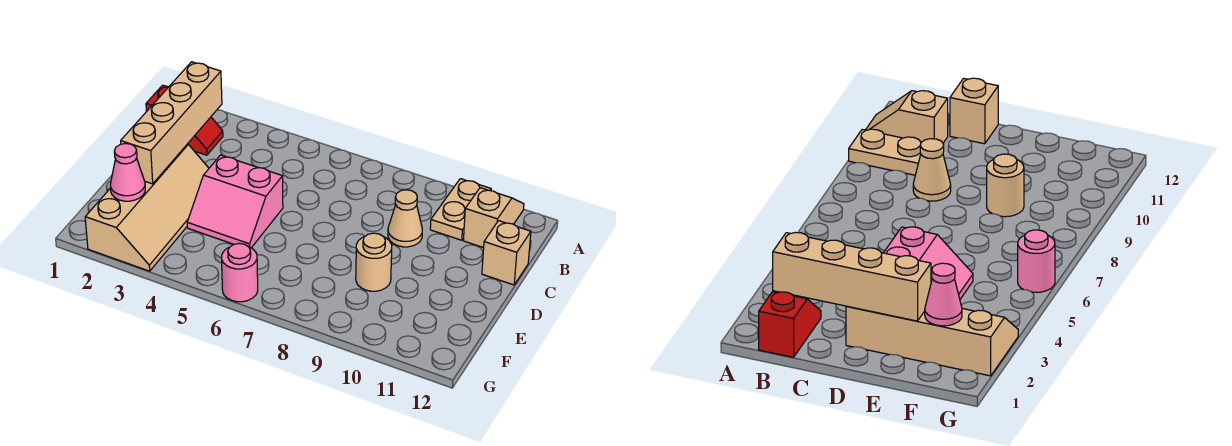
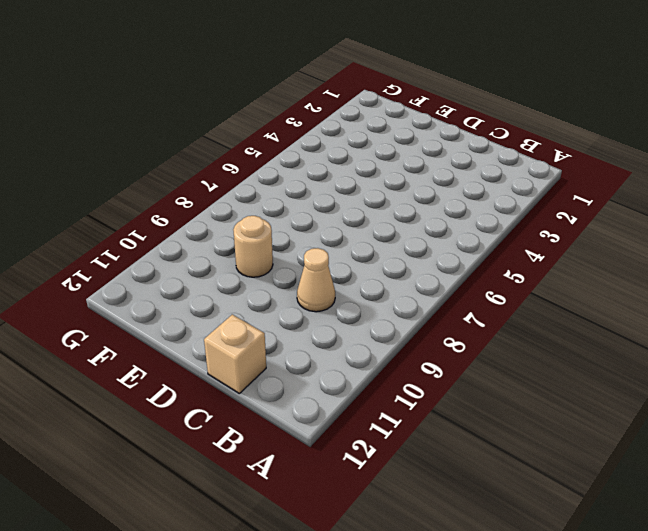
none -> tan plate A10:B10 level 1
none -> tan slope A11:B11 level 1 top B

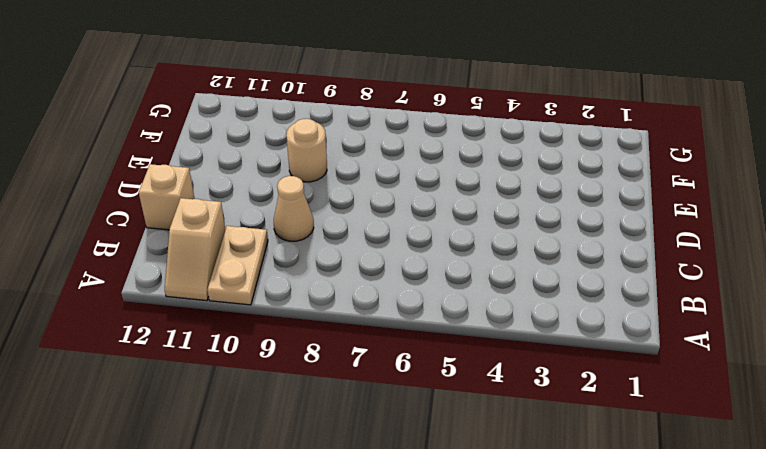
none -> red slope B1:B2 level 1 top 1
none -> tan slope D2:G3 level 1 top 2

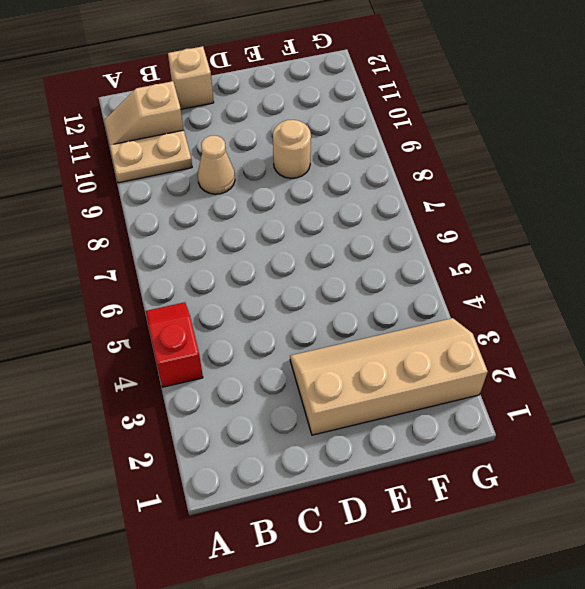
red slope A4:A5 level 1 top 4 -> red slope B1:B2 level 1 top 1
none -> pink slope D4:E5 level 1 top D
none -> pink round brick G6 level 1

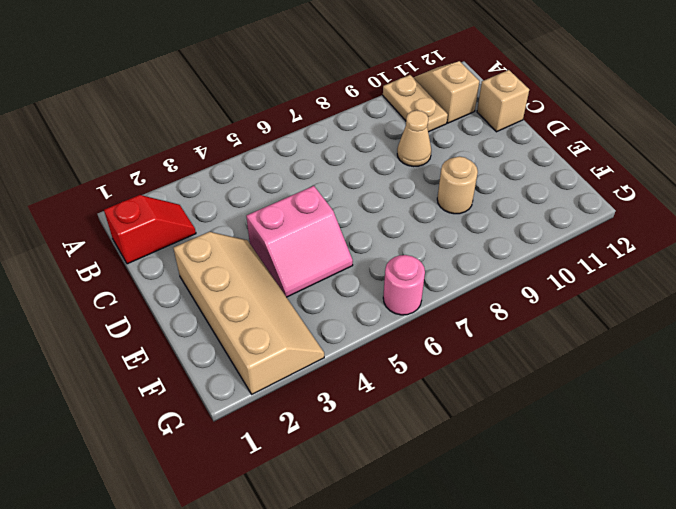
none -> tan brick B2:E2 level 2
none -> pink cone F2 level 2

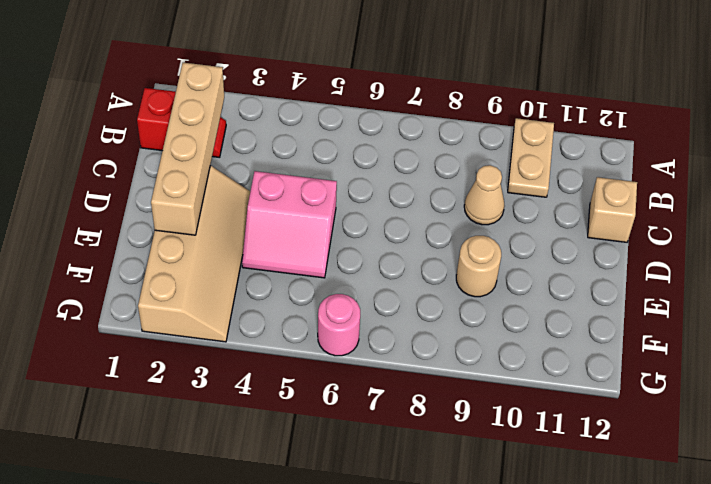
none -> tan slope A11:B11 level 1 top B
none -> pink cone F2 level 2

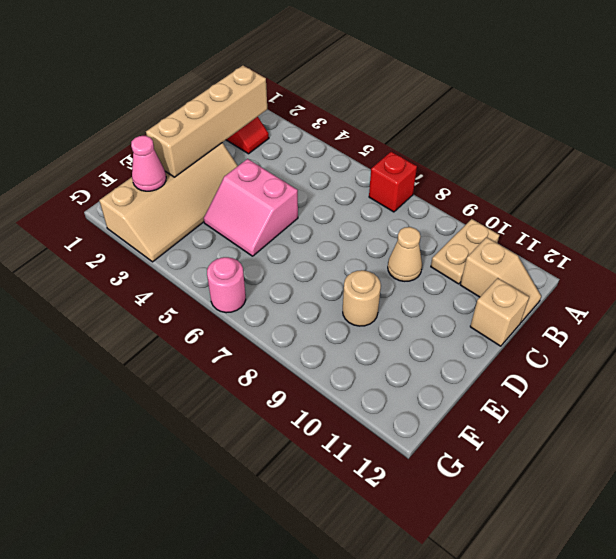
red brick A7 level 1 -> none
tan slope B11:B12 level 1 top 11 -> tan slope A11:B11 level 1 top B

